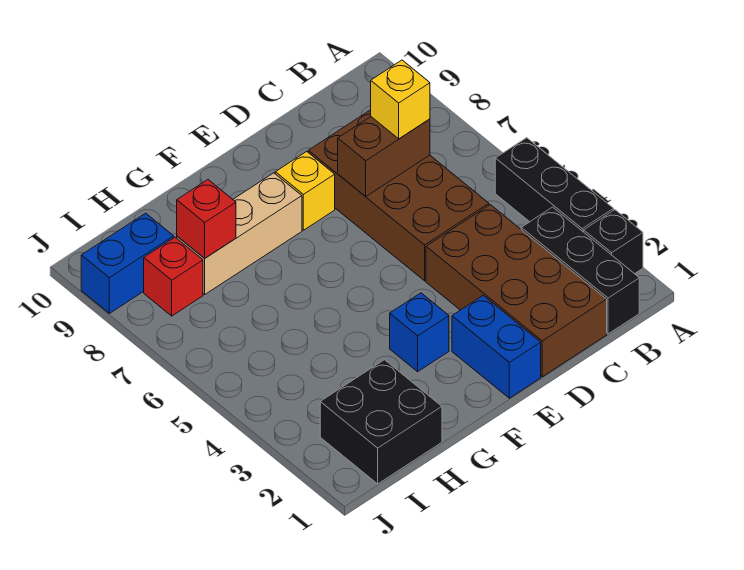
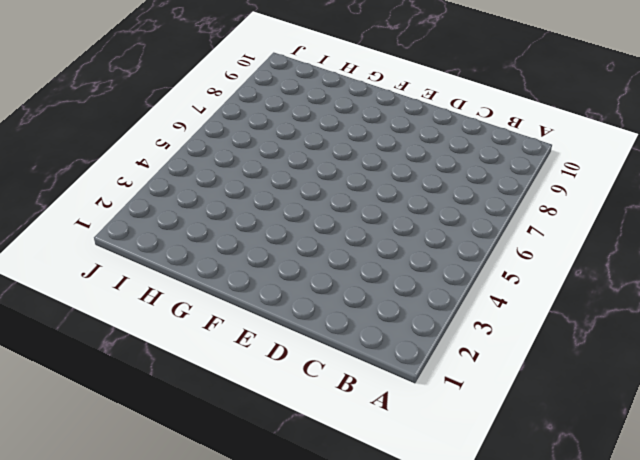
none -> black brick A2 level 1
none -> black brick A3:A5 level 1
none -> black brick B1:B3 level 1

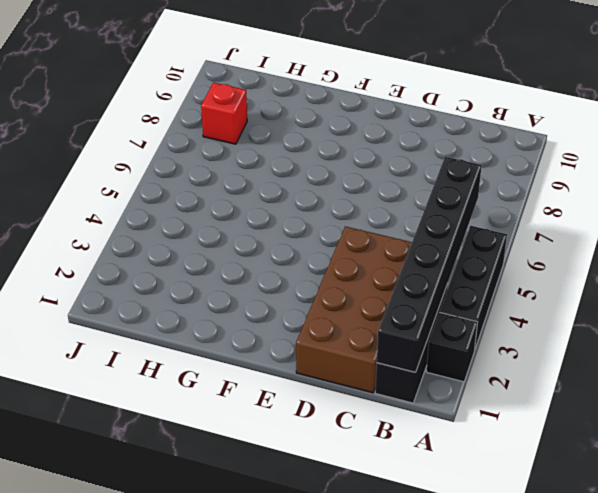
black brick B1:B6 level 2 -> none
none -> brown brick C5:D8 level 1
none -> blue brick E1:E2 level 1
none -> yellow brick E8 level 1

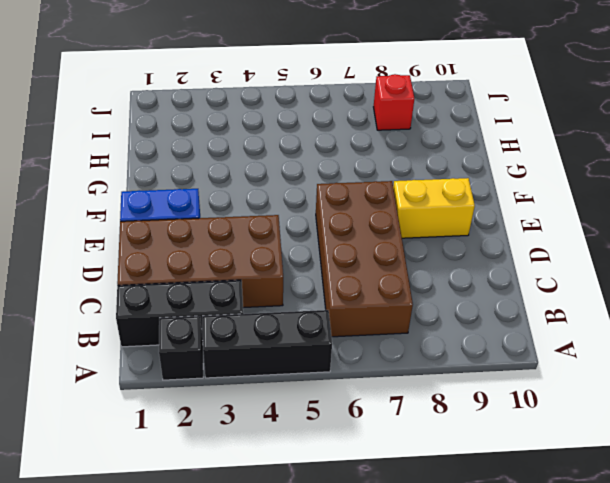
brown brick B6:E7 level 1 -> brown brick C5:D8 level 1
yellow brick E8:E9 level 1 -> yellow brick E8 level 1
none -> blue brick F3 level 1
none -> tan brick F8:H8 level 1
none -> black brick H1:I2 level 1

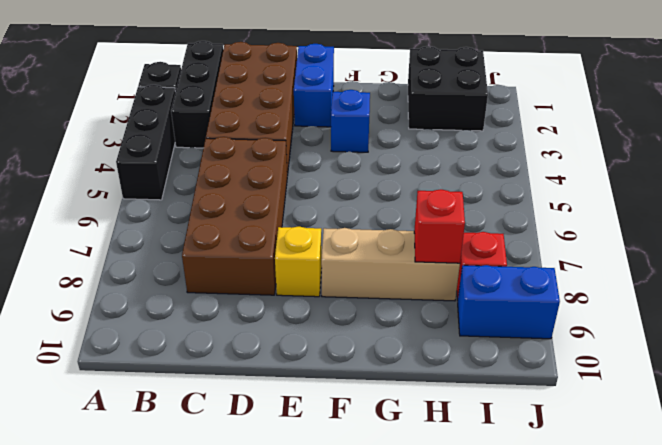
none -> brown brick C7:D7 level 2
none -> yellow brick C7 level 3

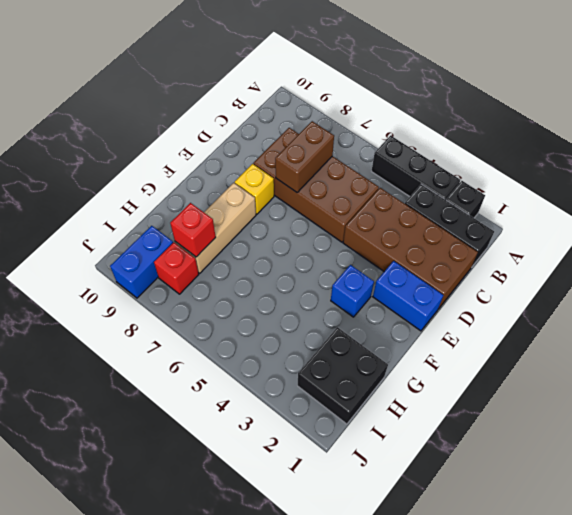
none -> yellow brick C7 level 3

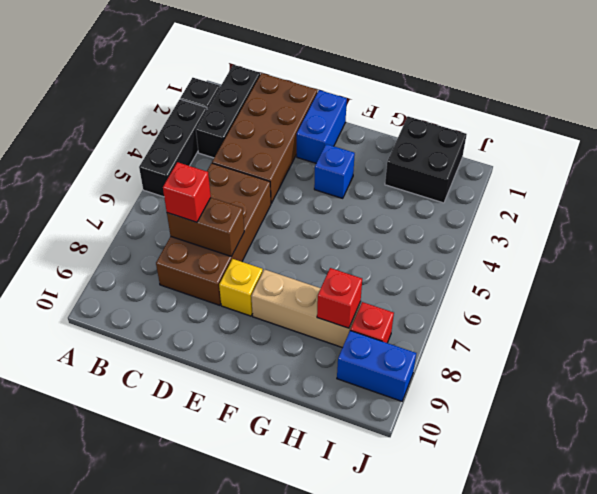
red brick C7 level 3 -> yellow brick C7 level 3

